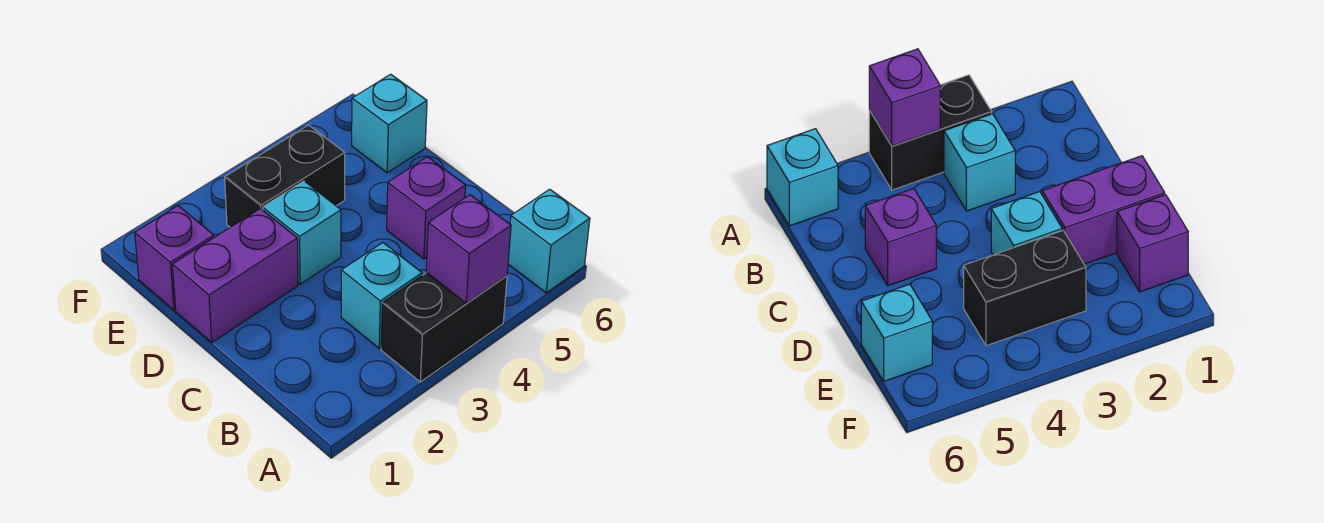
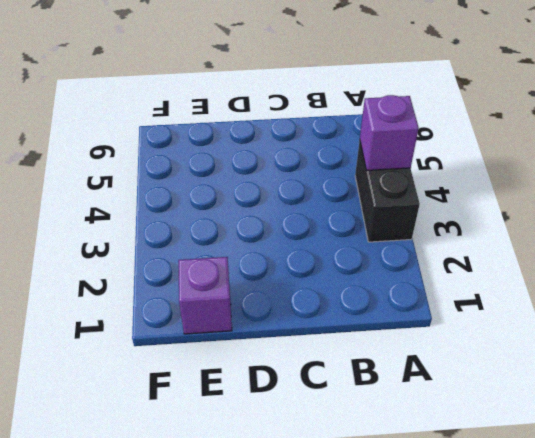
none -> cyan brick A6 level 1
none -> cyan brick B3 level 1

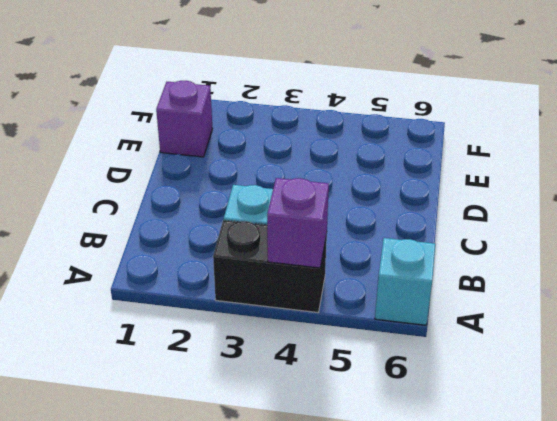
none -> purple brick C5 level 1
none -> purple brick D1:D2 level 1

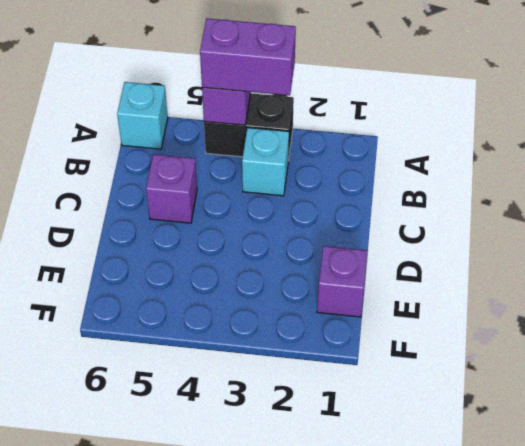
purple brick A3:A4 level 3 -> purple brick D1:D2 level 1
none -> cyan brick D3 level 1
none -> black brick E3:E4 level 1

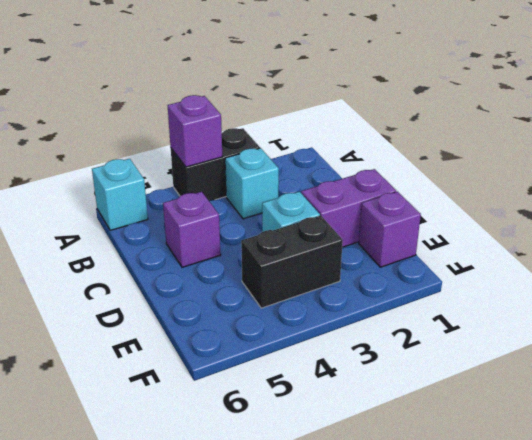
none -> cyan brick E6 level 1

